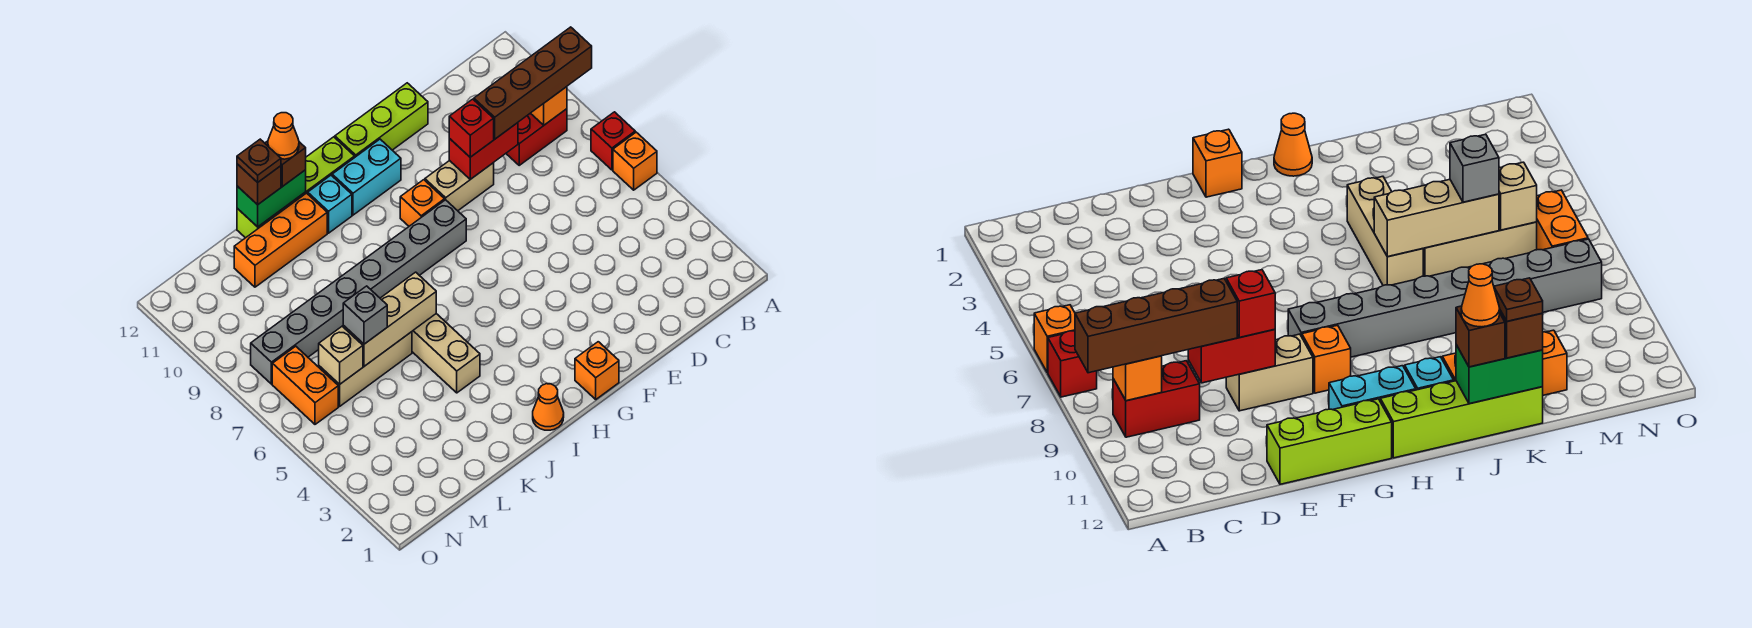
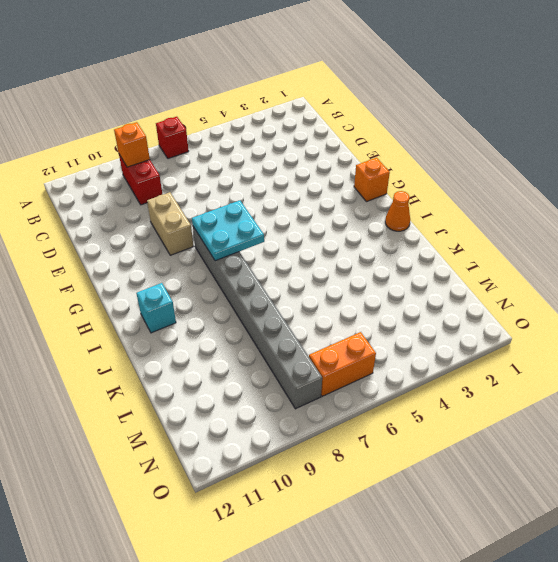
cyan plate G7:H8 level 2 -> none
none -> orange brick A6 level 1
none -> lime brick E12:G12 level 1
none -> orange brick G9 level 1

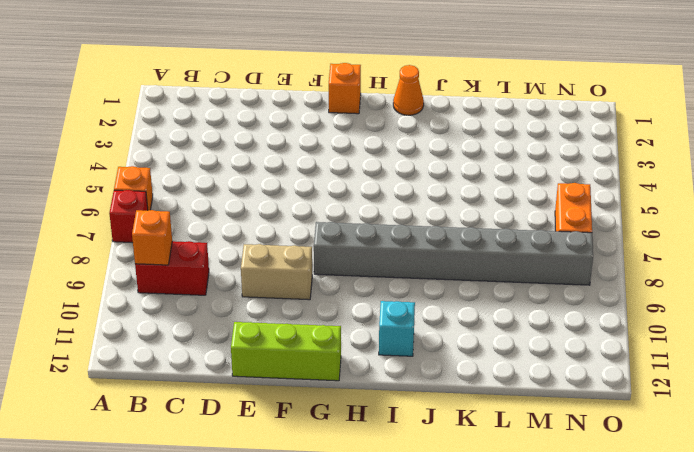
none -> orange brick G9 level 1
none -> cyan brick G11:H11 level 1
none -> lime brick H12:K12 level 1

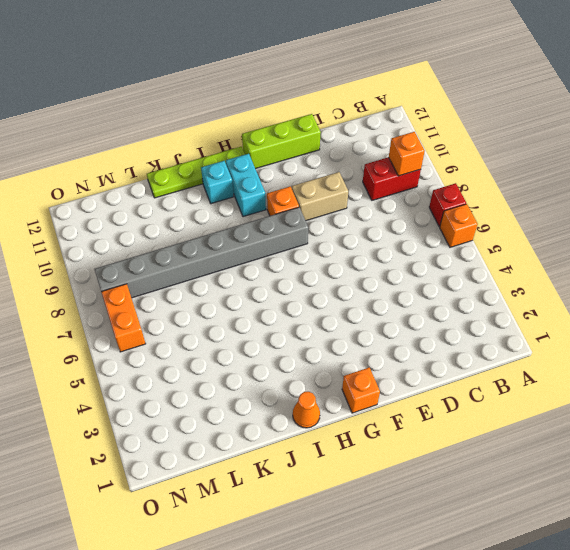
cyan brick H10:H11 level 1 -> cyan brick G11:H11 level 1
lime plate H12:K12 level 1 -> lime brick H12:K12 level 1
none -> tan brick J4:J6 level 1
none -> orange brick J11:L11 level 1
none -> tan brick K6:M6 level 1

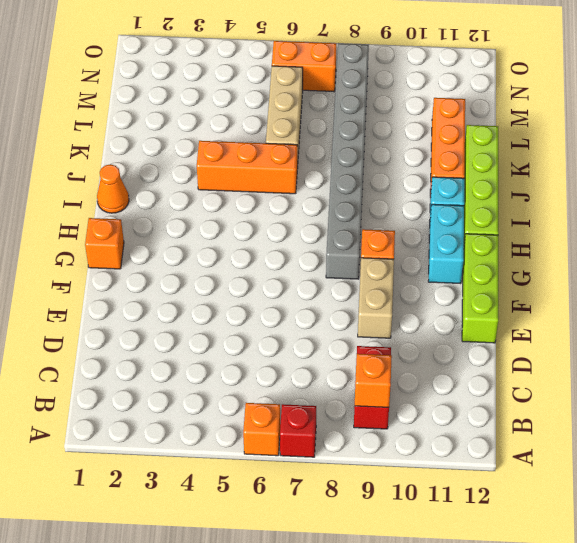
orange brick J4:J6 level 1 -> tan brick J4:J6 level 1
none -> red brick D9:E9 level 2
none -> tan brick J6:L6 level 2
none -> green brick J12:K12 level 2

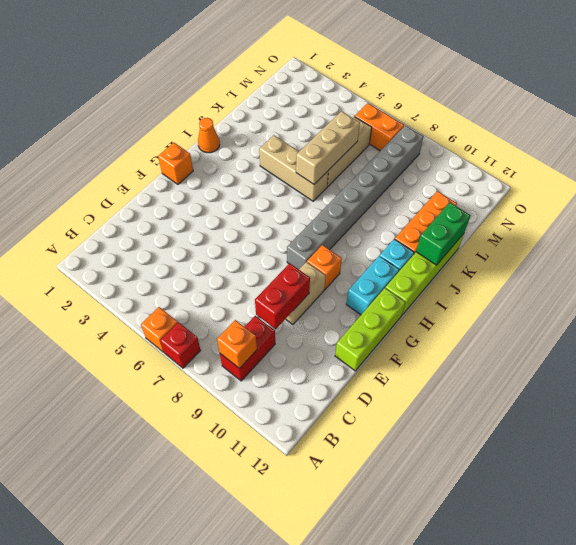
none -> tan brick M6 level 2
none -> brown brick A9:D9 level 3
none -> red brick E9 level 3

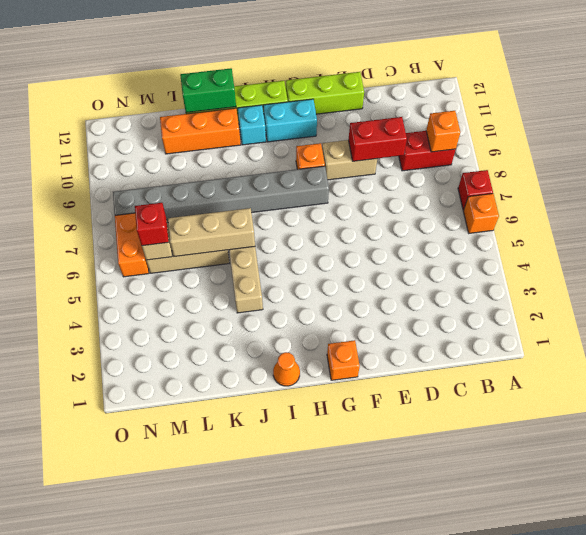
red brick M6 level 3 -> red brick E9 level 3
none -> brown brick A9:D9 level 3
none -> brown brick J12 level 3
none -> brown brick K12 level 3

